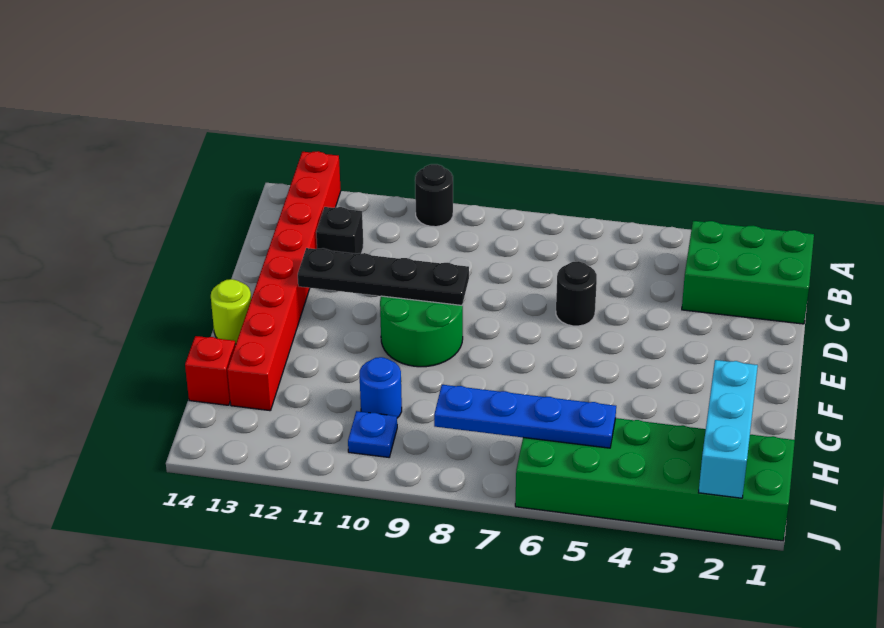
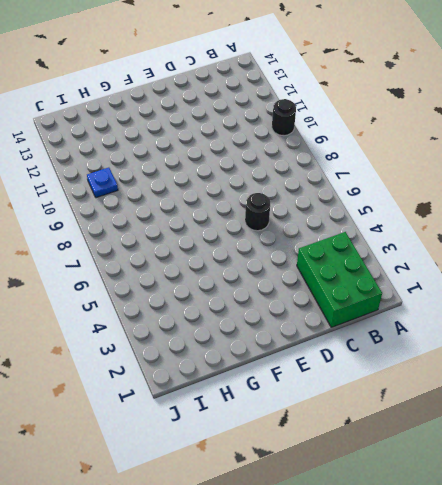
none -> red brick A13:H13 level 1
none -> black brick C12 level 1
none -> green round brick E9:F10 level 1

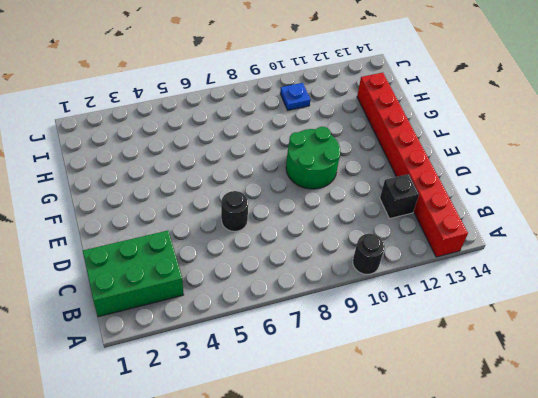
none -> lime round brick F14 level 1
none -> blue round brick H10 level 1
none -> red brick H14 level 1

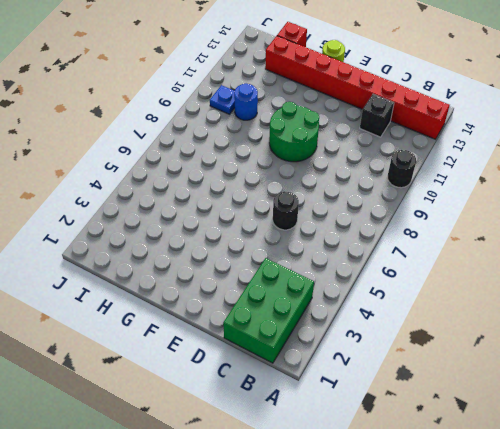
none -> green brick I1:J6 level 1
none -> black plate E9:E12 level 2
none -> cyan brick H2:J2 level 2

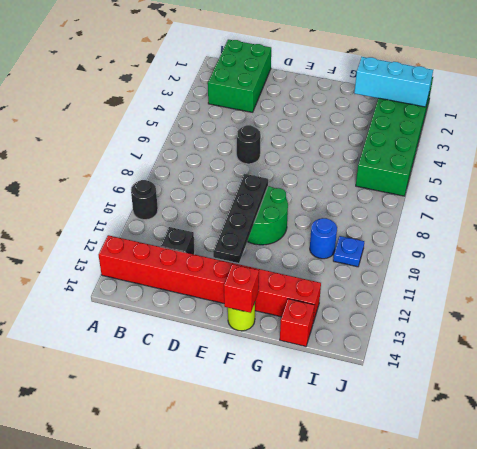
red brick F14 level 2 -> none
none -> blue plate I5:I8 level 2

